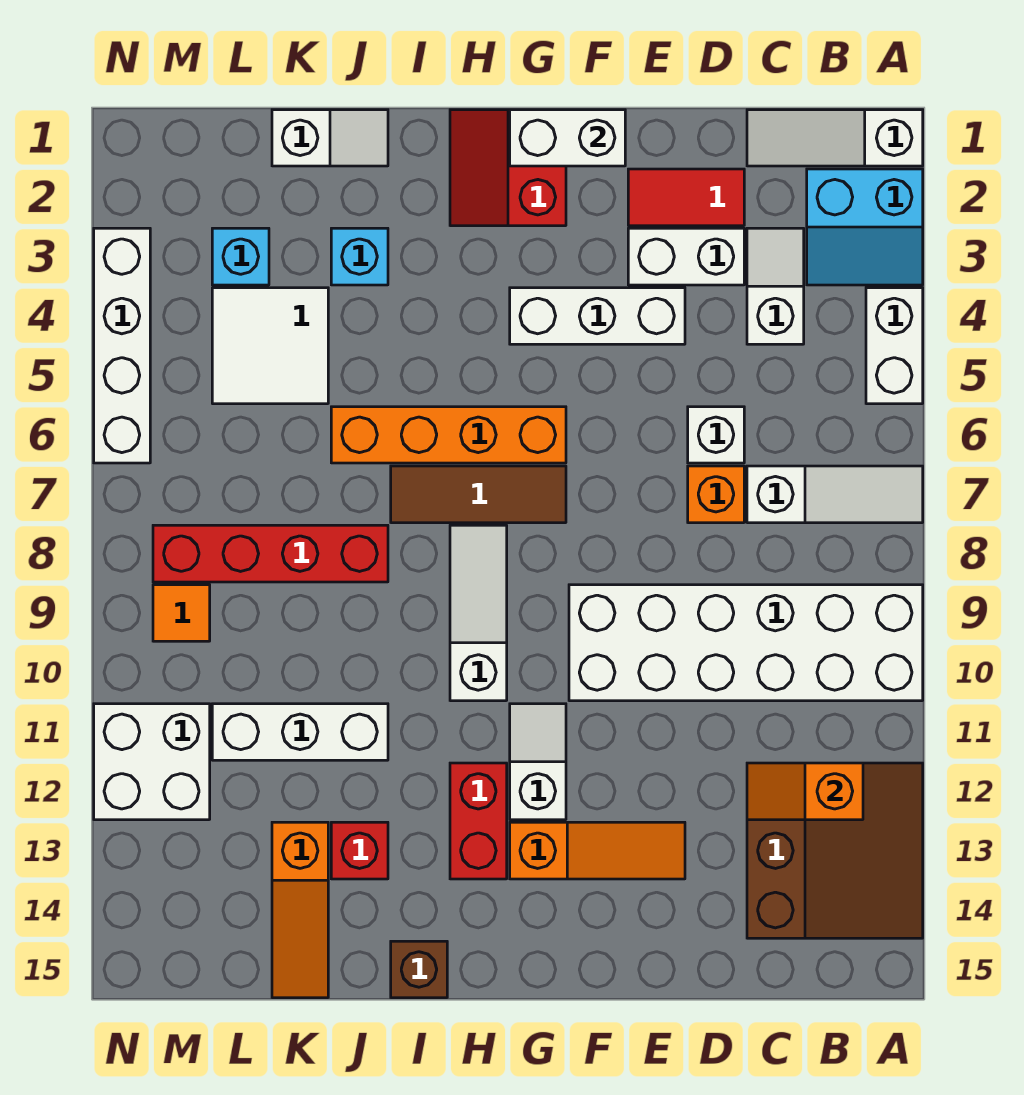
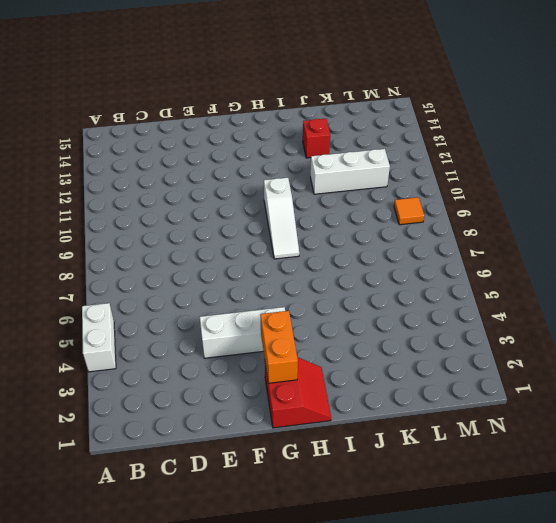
orange brick G2:G3 level 2 -> none
none -> white slope A1:C1 level 1 top A
none -> cyan slope A2:B3 level 1 top 2
none -> white slope A7:C7 level 1 top C
none -> white brick A9:F10 level 1

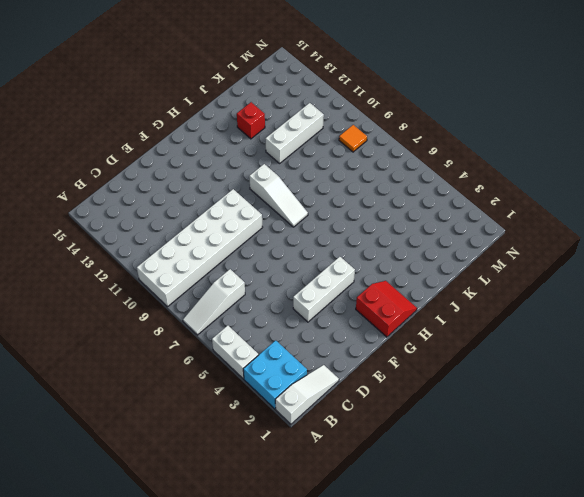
cyan brick A2:B3 level 1 -> cyan slope A2:B3 level 1 top 2
none -> brown slope A12:C14 level 1 top C
none -> white slope C3:C4 level 1 top 4
none -> red tile D2:E2 level 1
none -> white brick D3:E3 level 1

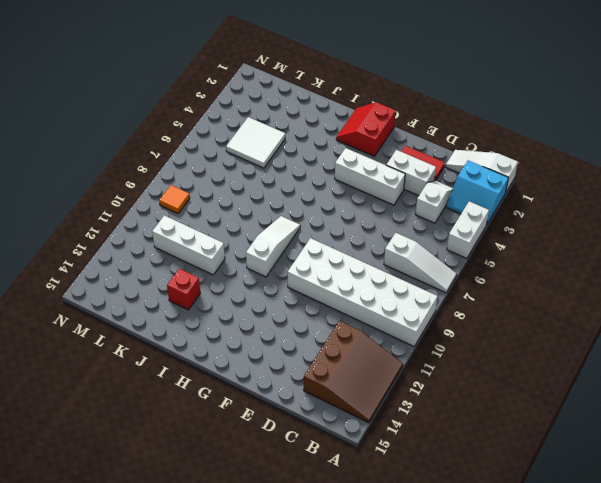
none -> white brick D6 level 1
none -> orange brick D7 level 1
none -> orange slope E13:G13 level 1 top G
none -> orange brick G6:J6 level 1

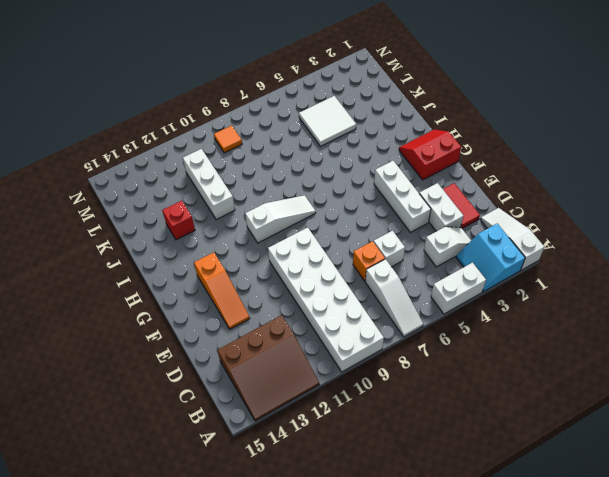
none -> orange brick G6:J6 level 1
none -> brown tile G7:I7 level 1
none -> white slope G11:G12 level 1 top 12
none -> red brick H12:H13 level 1

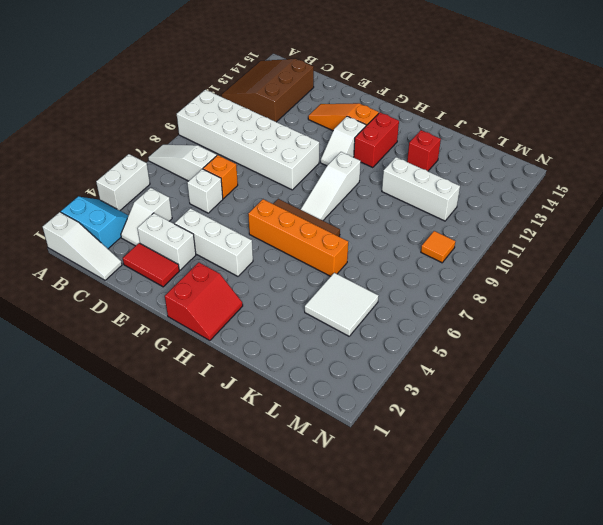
none -> brown brick I15 level 1
none -> white slope J1:K1 level 1 top K
none -> cyan brick J3 level 1
none -> red brick J8:M8 level 1

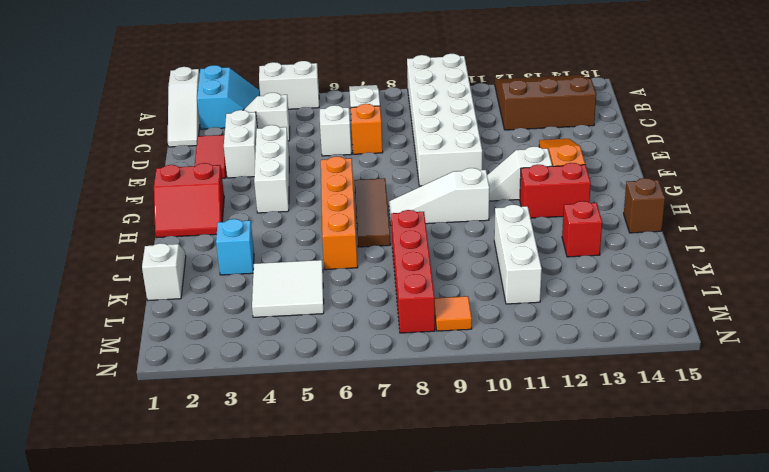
none -> orange slope K13:K15 level 1 top 13
none -> cyan brick L3 level 1
none -> white brick M11:N12 level 1
none -> white brick N3:N6 level 1

